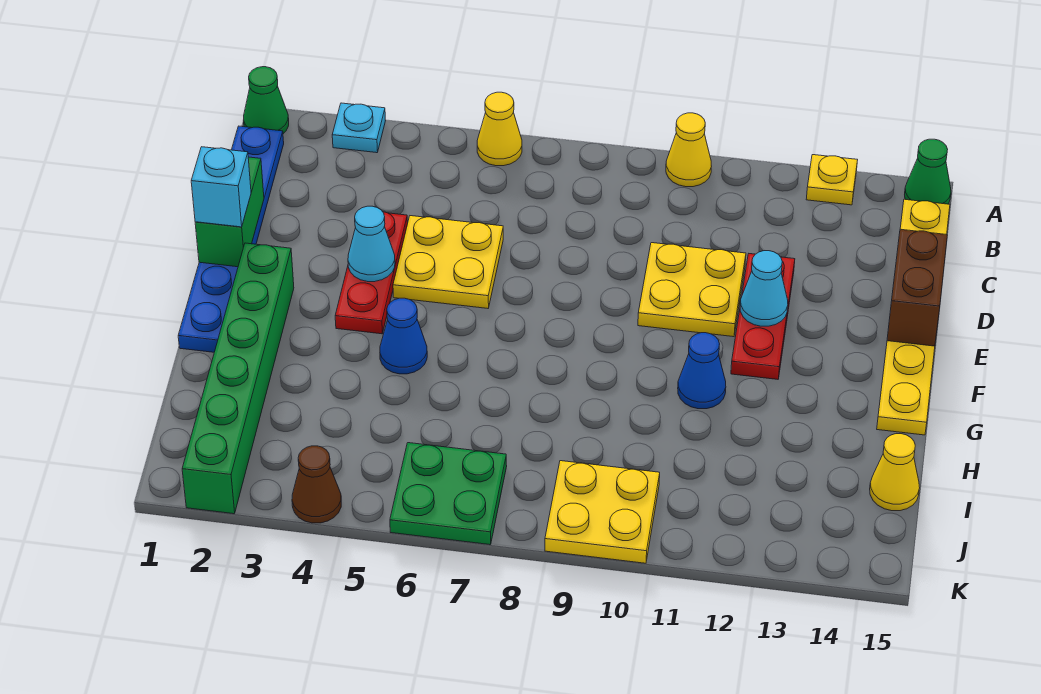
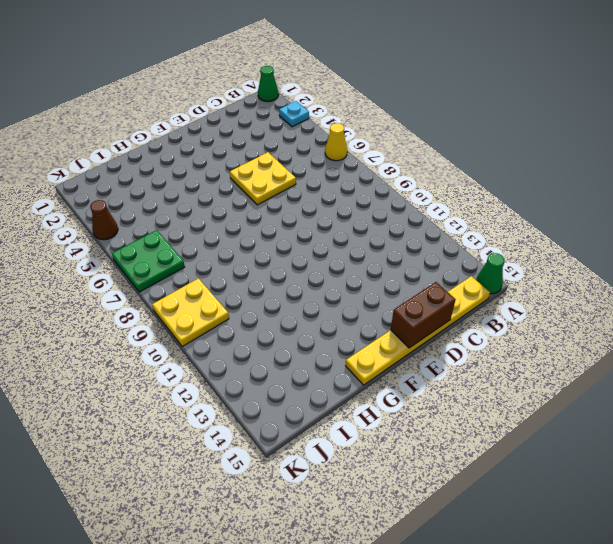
none -> yellow cone A10 level 1
none -> yellow plate A13 level 1
none -> blue plate B1:G1 level 1

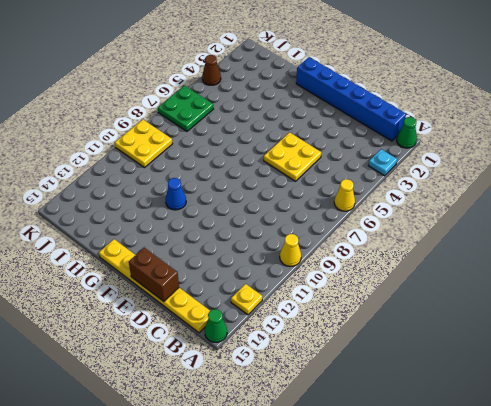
blue brick B1:G1 level 1 -> blue plate B1:G1 level 1
none -> red plate D4:F4 level 1
none -> yellow plate D10:E11 level 1
none -> red plate D12:F12 level 1

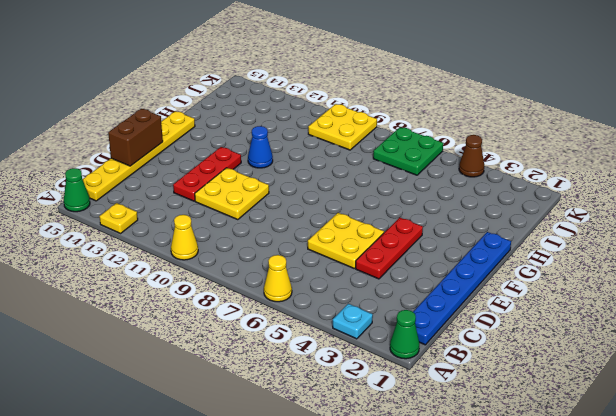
none -> green brick F2:K2 level 1
none -> blue cone G5 level 1
none -> yellow cone I15 level 1

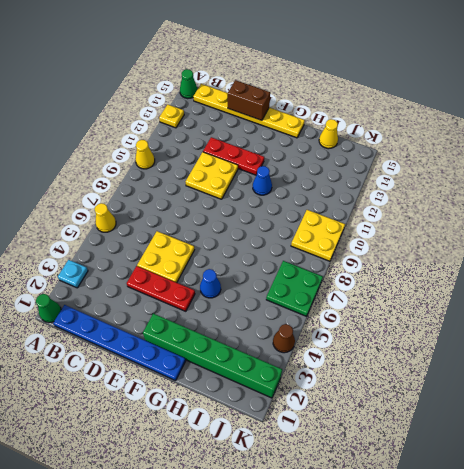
none -> green brick D1:E1 level 2
none -> cyan cone E4 level 2
none -> cyan cone E12 level 2

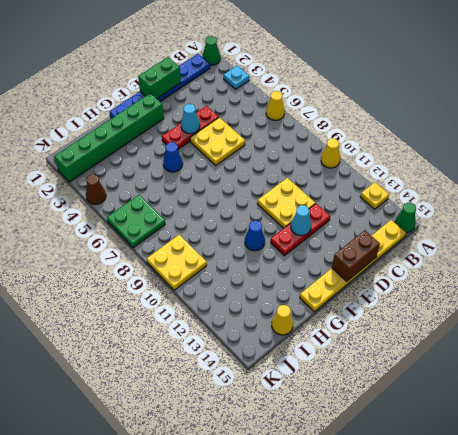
none -> cyan brick E1 level 3

